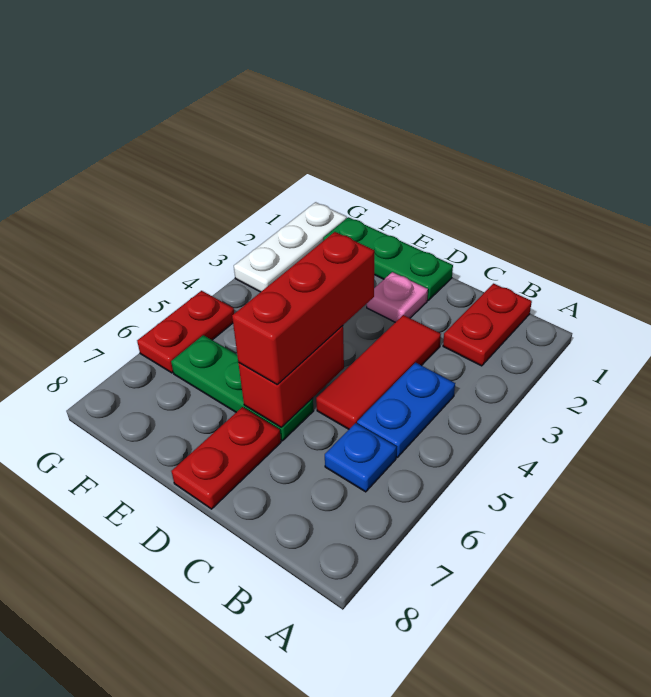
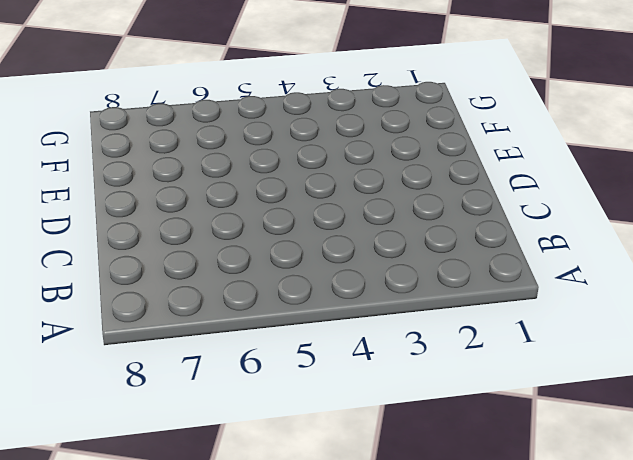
none -> red plate B1:B2 level 1
none -> blue plate B4:B5 level 1
none -> blue plate B6 level 1

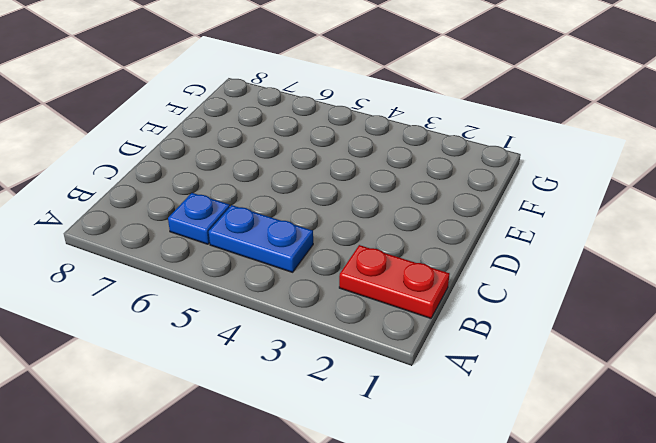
none -> red tile C3:C5 level 1
none -> green plate D1:F1 level 1
none -> pink plate D2 level 1

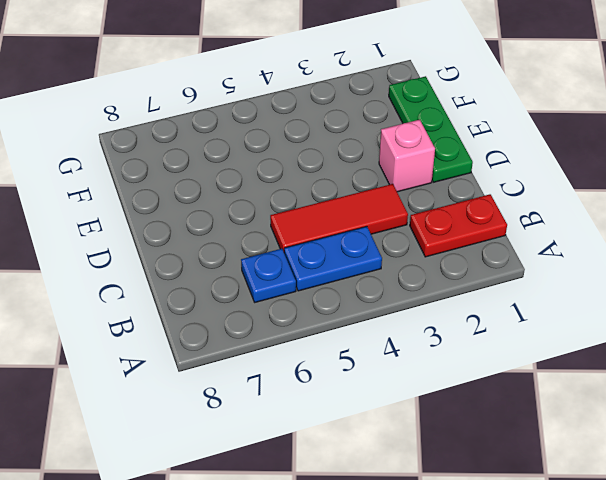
pink brick D2 level 1 -> pink plate D2 level 1
none -> green plate D6:F6 level 1
none -> red plate D7:D8 level 1
none -> white plate G1:G3 level 1

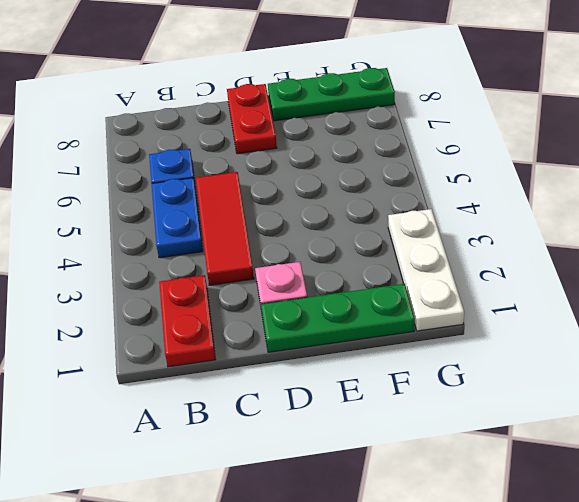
green plate E8:G8 level 1 -> green plate D6:F6 level 1
none -> red plate G5:G6 level 1
none -> red brick D5:D6 level 2
none -> red brick D4:D6 level 3

